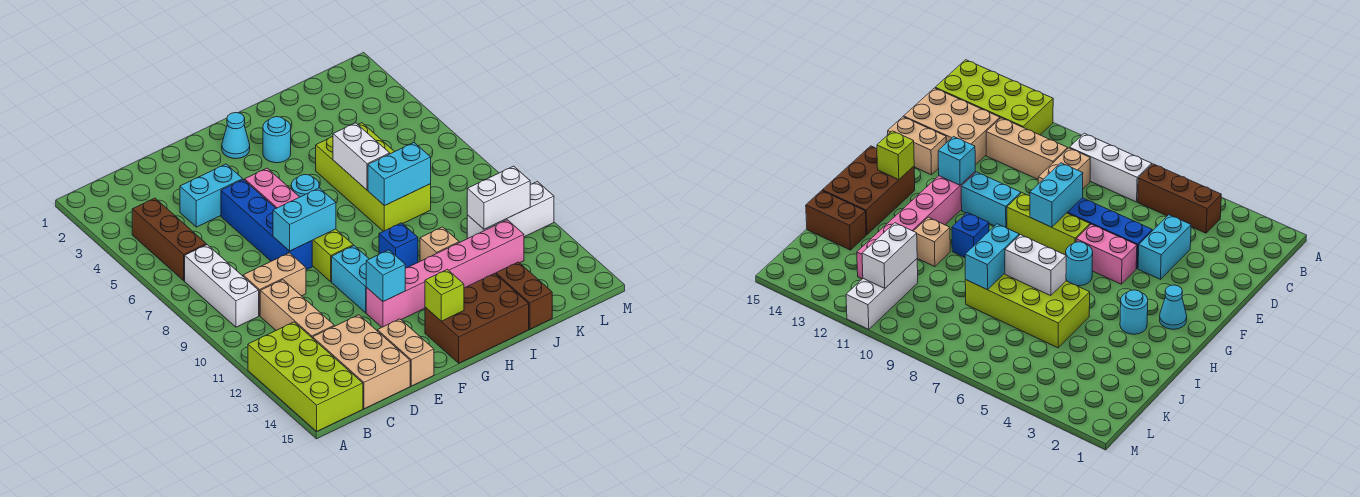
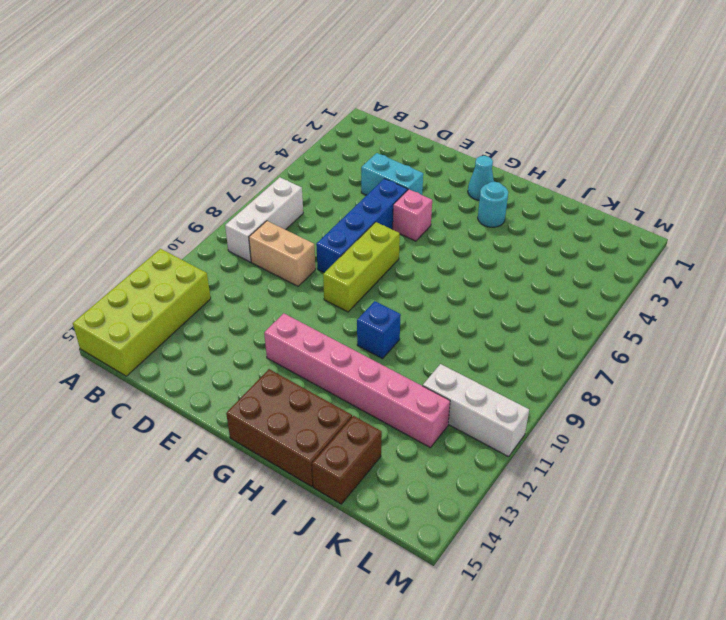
pink brick F5 level 1 -> pink brick F5:F6 level 1
none -> brown brick B4:B6 level 1
none -> tan brick C10:C12 level 1
none -> tan brick C13:D15 level 1

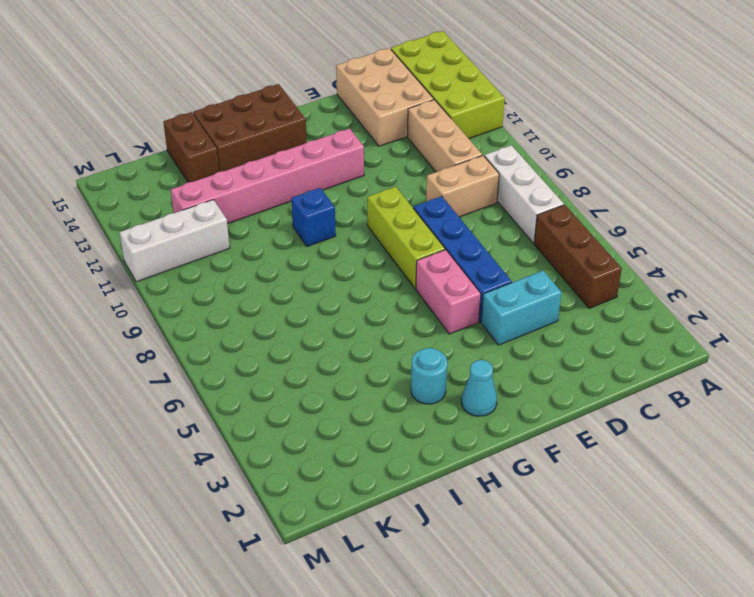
none -> tan brick E14:E15 level 1
none -> cyan brick F10:F11 level 1
none -> cyan round brick G6 level 1

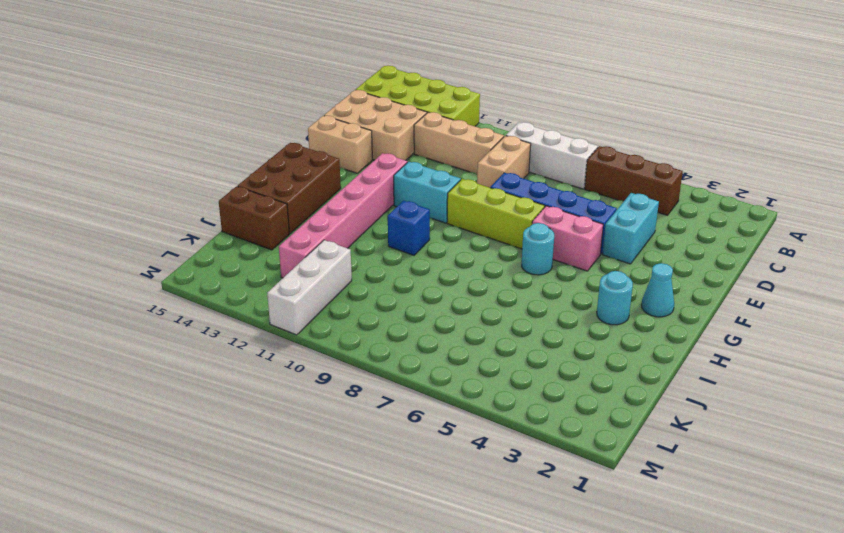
none -> lime brick I5:J8 level 1
none -> tan brick I11 level 1
none -> cyan brick E8:F8 level 2

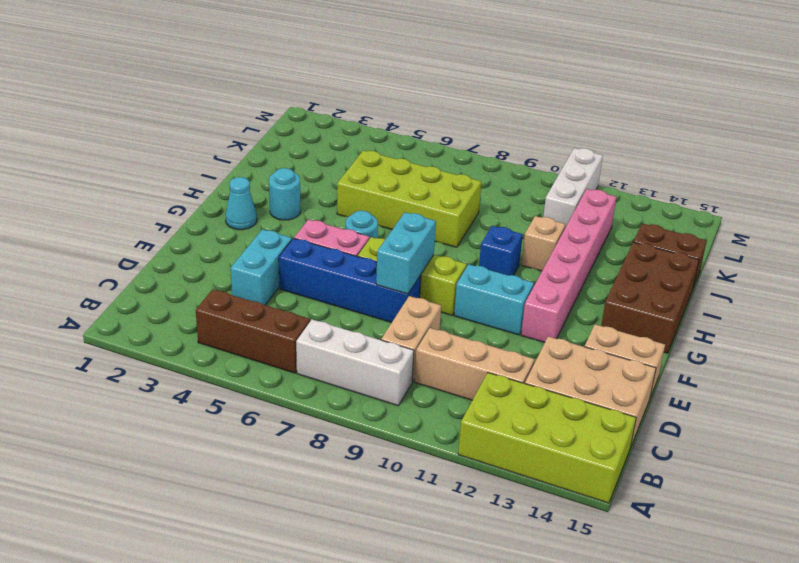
none -> cyan brick F12 level 2
none -> lime brick G14 level 2
none -> white brick I6:I7 level 2

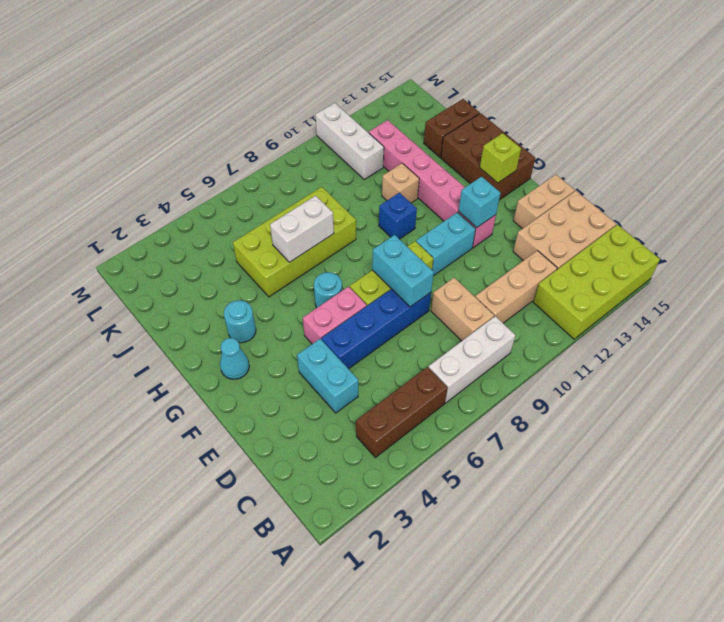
none -> cyan brick I8:J8 level 2
none -> white brick K11:L11 level 2

